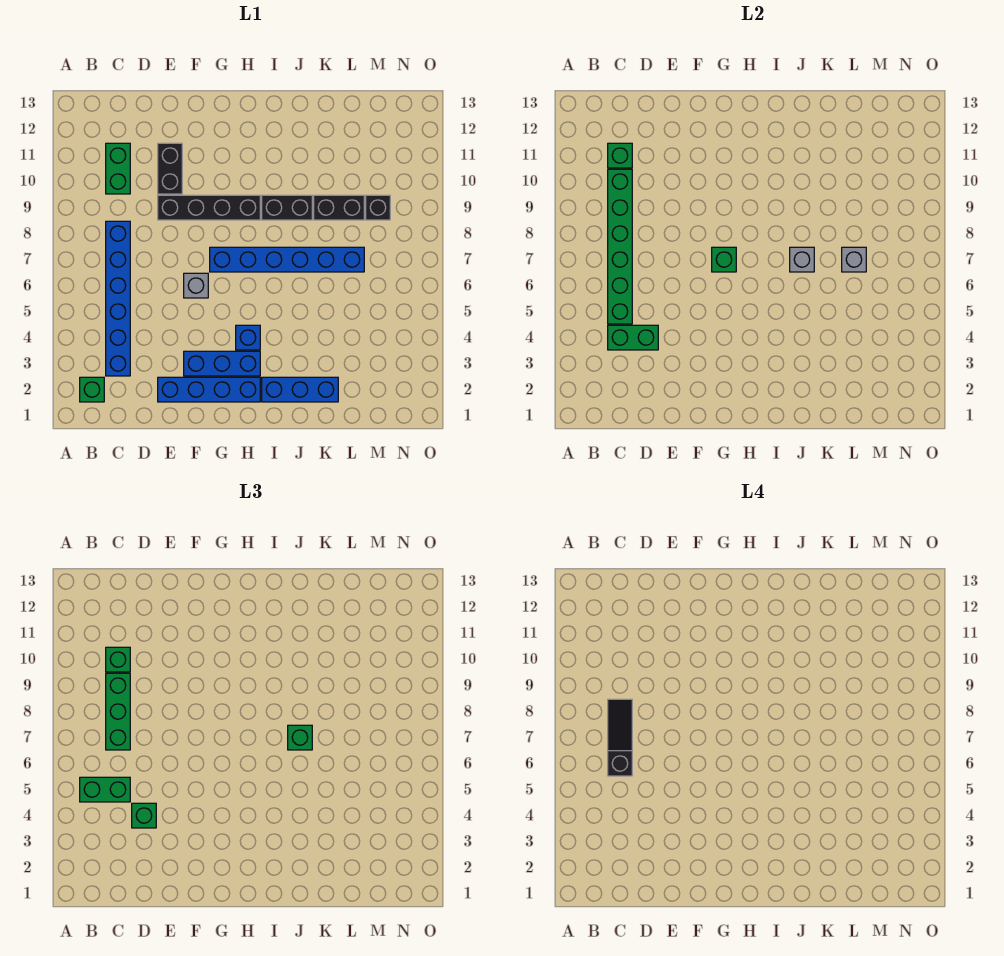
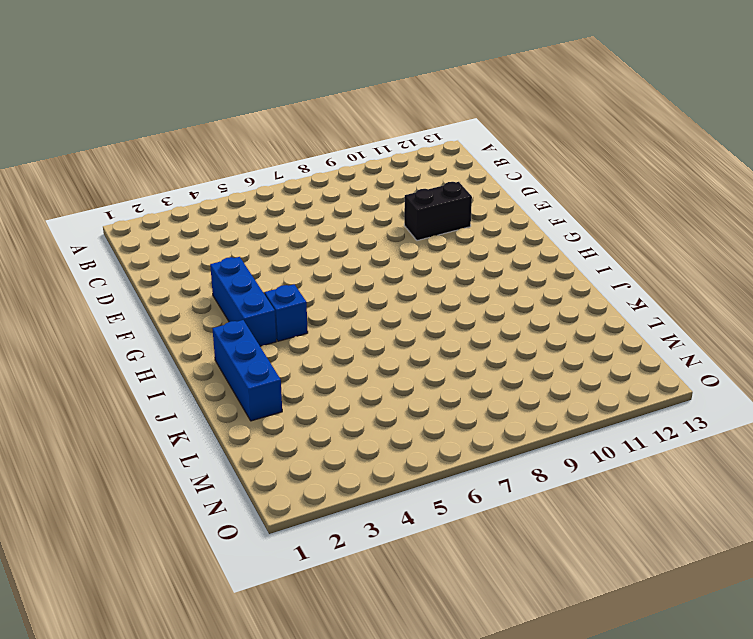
none -> green brick B2 level 1
none -> blue brick C3:C8 level 1
none -> green brick C10:C11 level 1

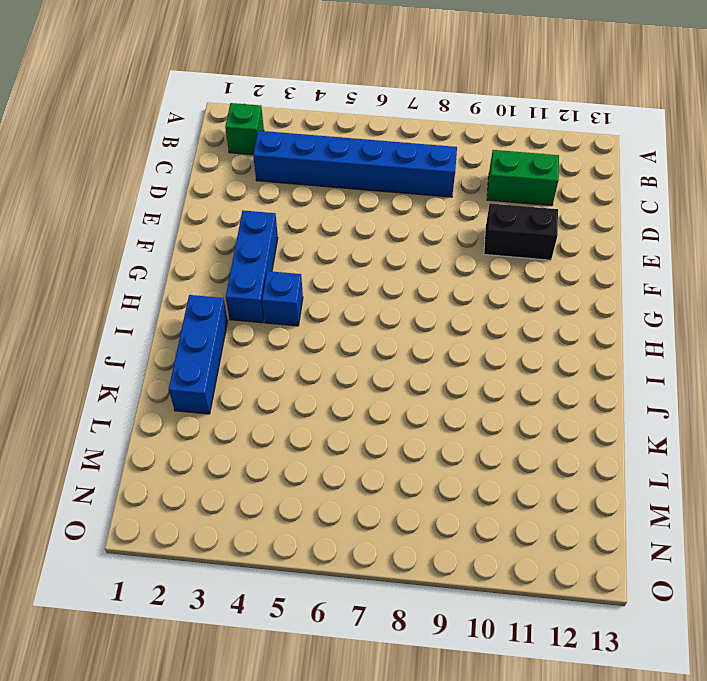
none -> blue brick E2:H2 level 1
none -> black brick E9:H9 level 1
none -> grey brick F6 level 1

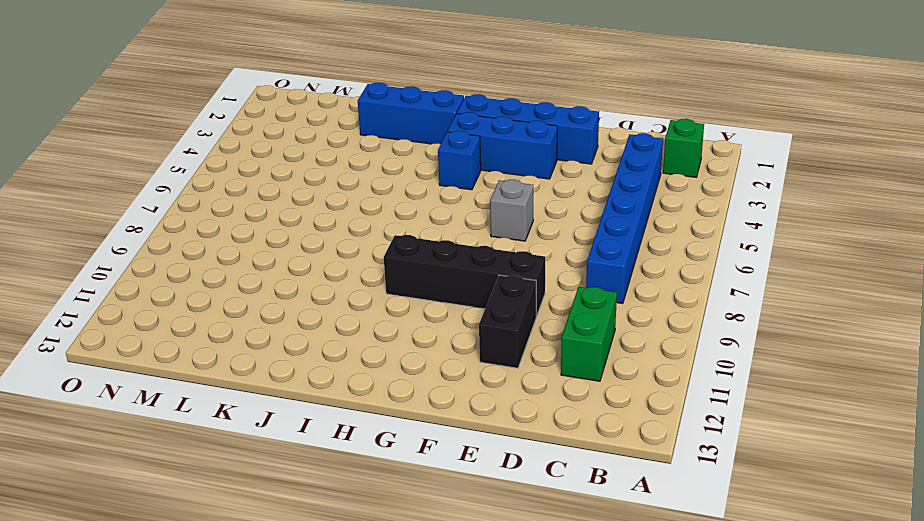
none -> blue brick G7:L7 level 1
none -> black brick I9:J9 level 1
none -> black brick K9:L9 level 1

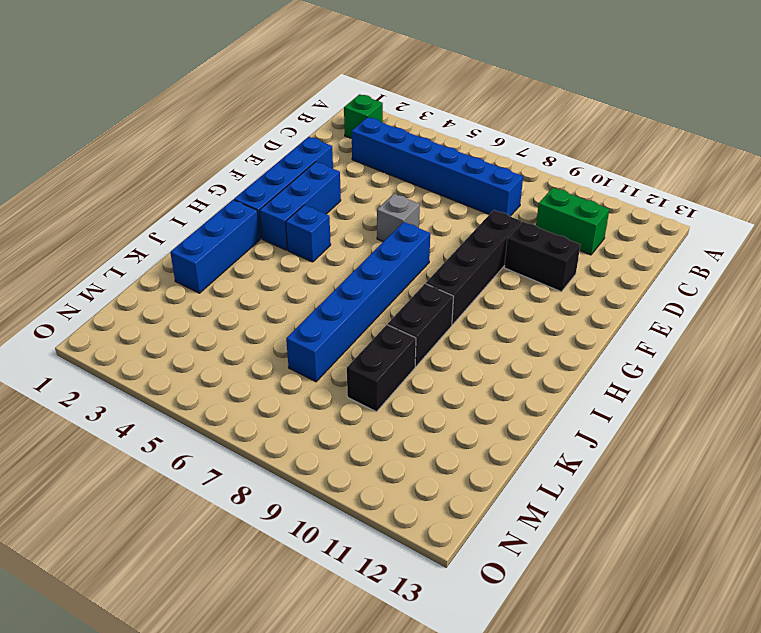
none -> black brick M9 level 1
none -> green brick C4:D4 level 2
none -> green brick C5:C10 level 2

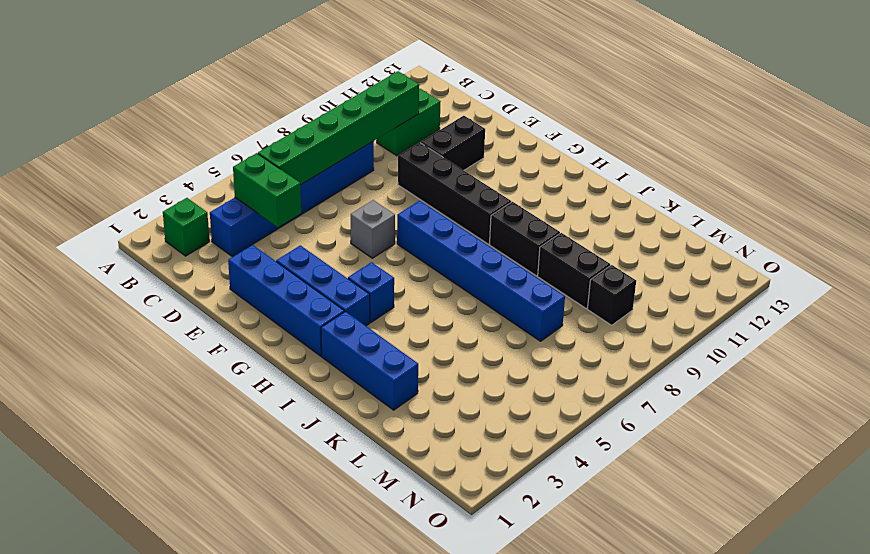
none -> green brick C11 level 2
none -> green brick G7 level 2
none -> grey brick J7 level 2

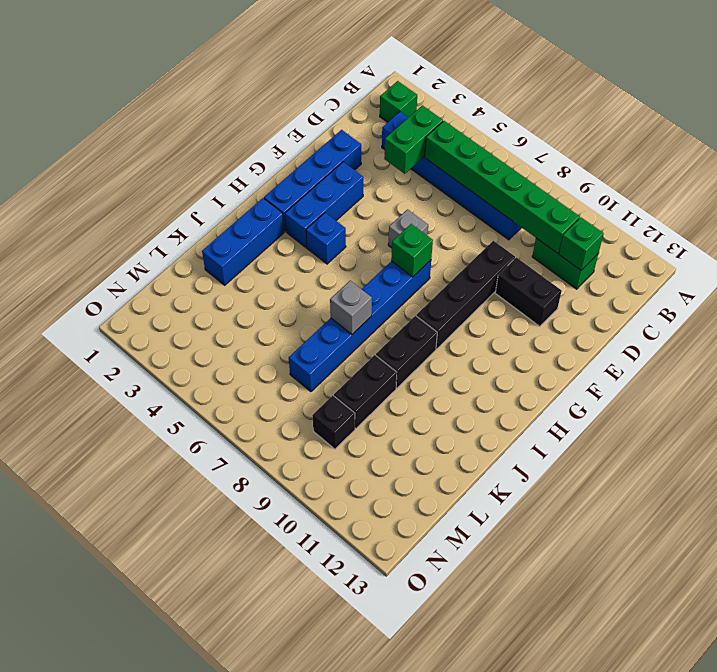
none -> grey brick L7 level 2
none -> green brick B5:C5 level 3
none -> green brick C7:C9 level 3

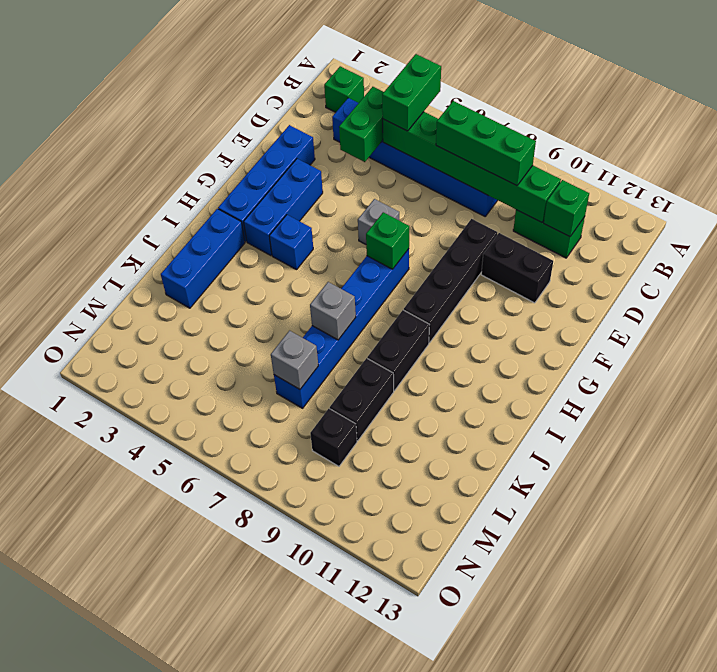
none -> green brick C10 level 3
none -> green brick D4 level 3
none -> green brick J7 level 3

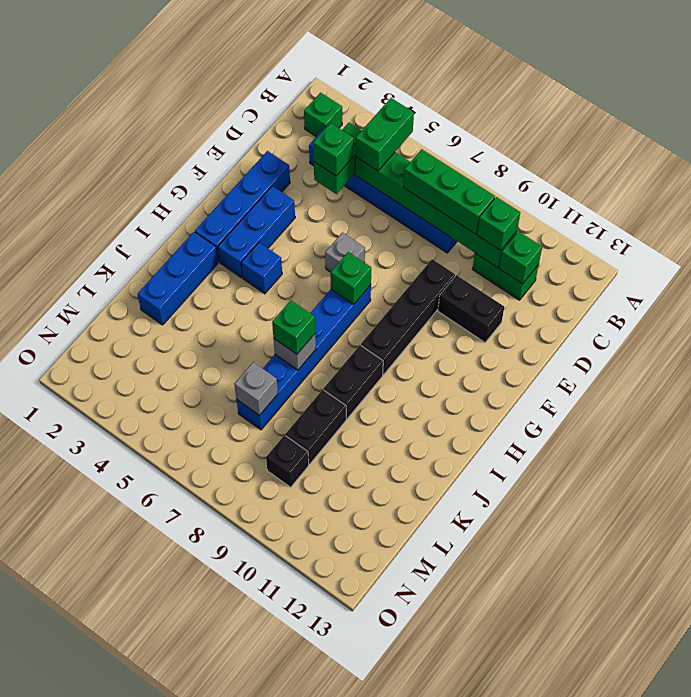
none -> black slope C6:C8 level 4 top 6

